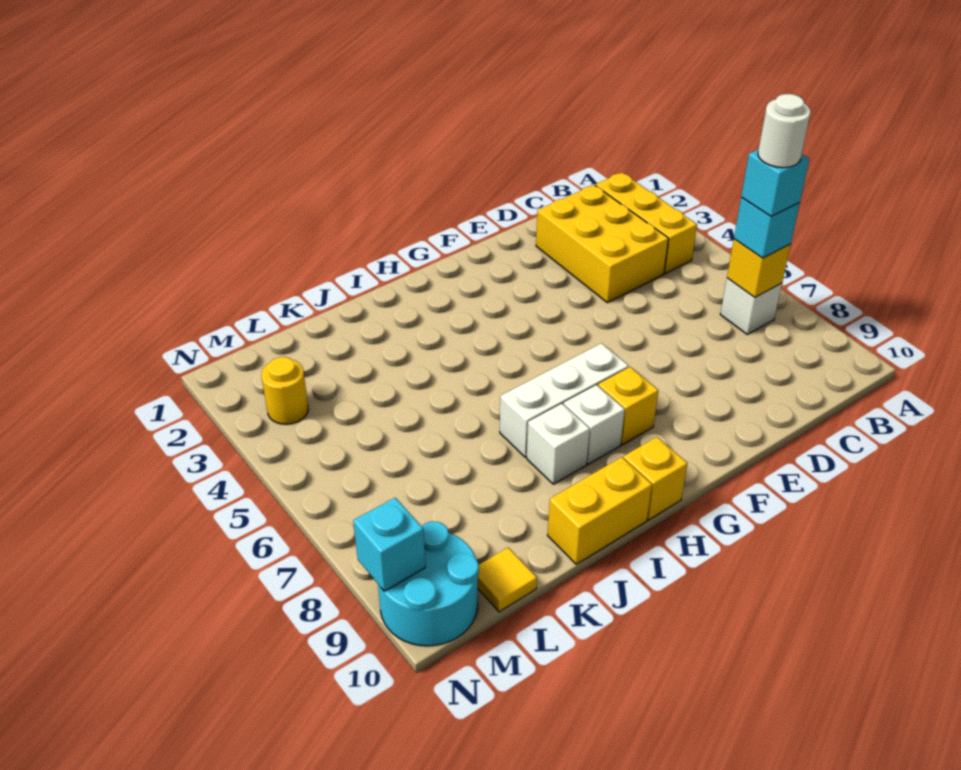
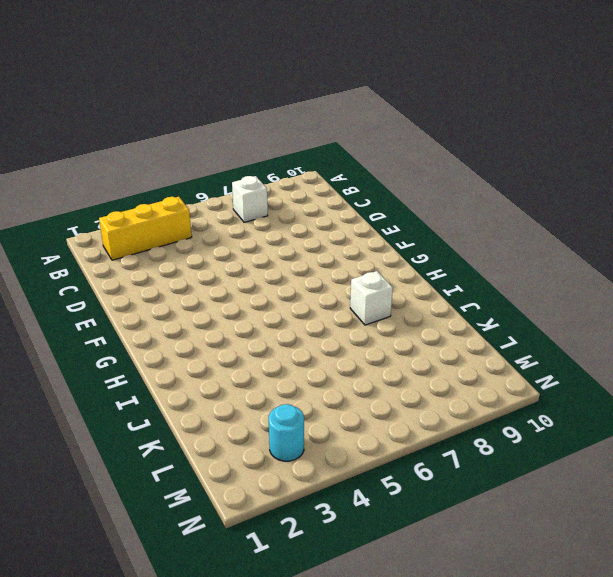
cyan round brick M3 level 1 -> yellow round brick M3 level 1
none -> yellow brick C2:D4 level 1
none -> white brick G7:I7 level 1
none -> yellow brick G8 level 1

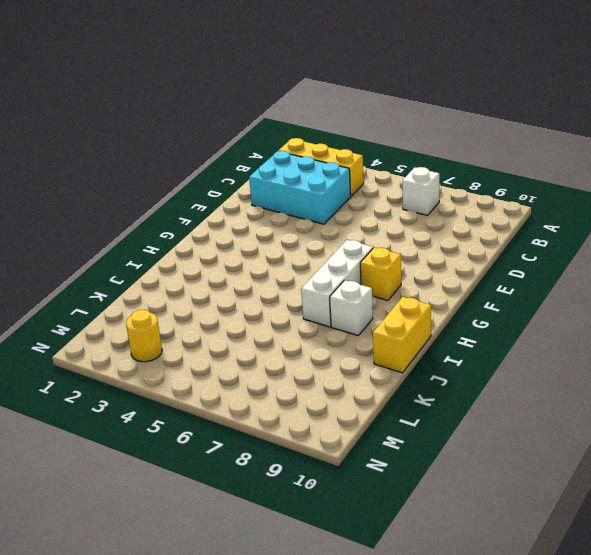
cyan brick C2:D4 level 1 -> yellow brick C2:D4 level 1
none -> white brick H8 level 1
none -> yellow brick H10 level 1
none -> yellow tile L10 level 1

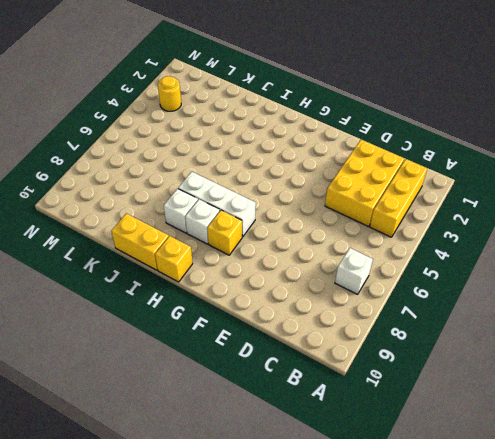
none -> yellow tile L10 level 1
none -> cyan round brick M9:N10 level 1
none -> yellow brick B7 level 2

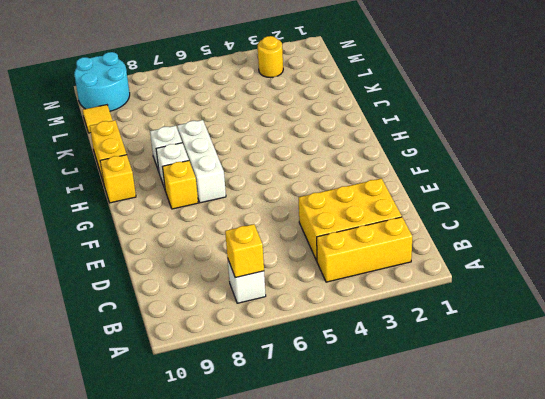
none -> cyan brick N9 level 2
none -> cyan brick B7 level 3
none -> cyan brick B7 level 4

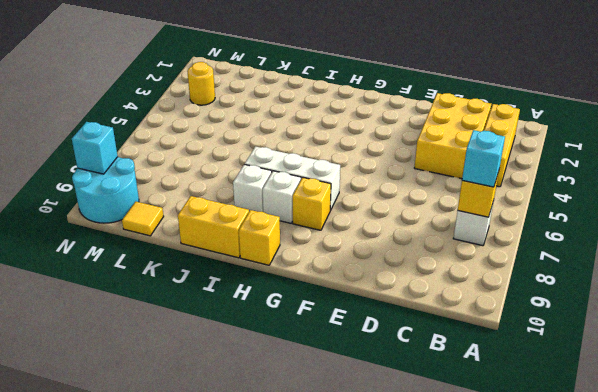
none -> cyan brick B7 level 4
none -> white round brick B7 level 5

